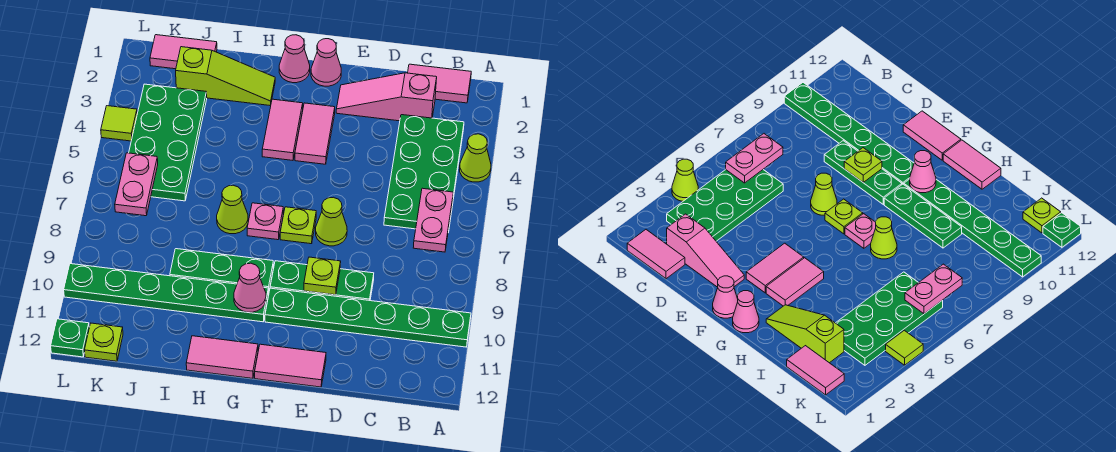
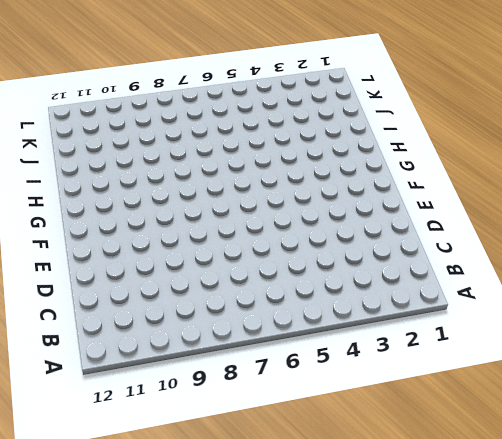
none -> lime cone A4 level 1
none -> green plate A10:F10 level 1
none -> pink tile B1:C1 level 1

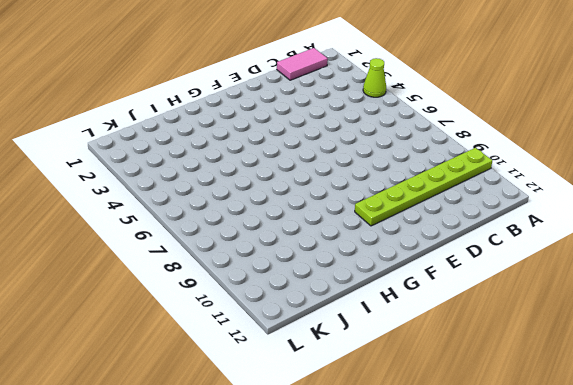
lime plate A10:F10 level 1 -> green plate A10:F10 level 1
none -> green plate B3:C6 level 1
none -> pink slope C2:E2 level 1 top C
none -> green plate D9:F9 level 1

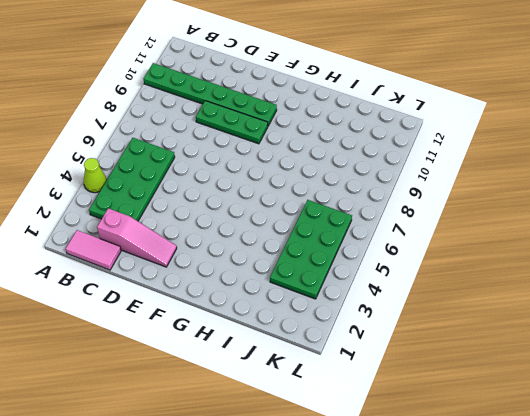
none -> lime cone E7 level 1
none -> pink tile E12:F12 level 1
none -> pink cone F1 level 1

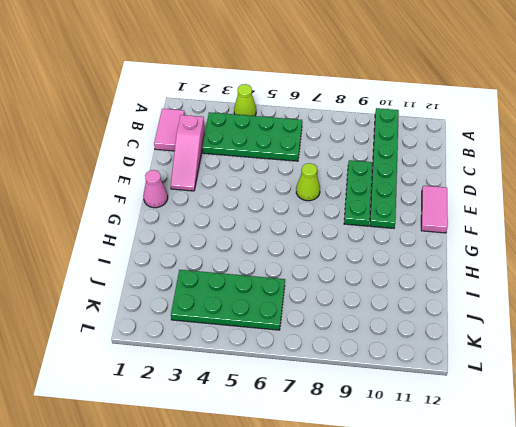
none -> pink tile F3:F4 level 1
none -> lime plate F7 level 1
none -> pink cone G1 level 1

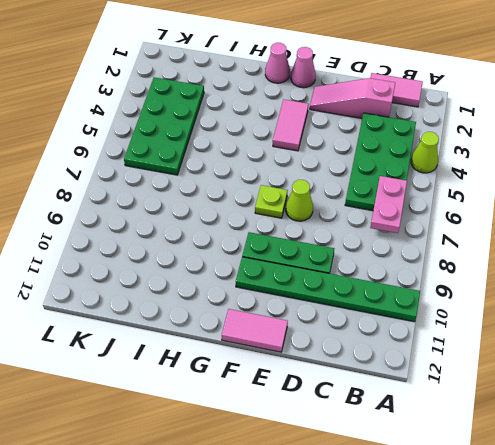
none -> pink tile G3:G4 level 1
none -> pink plate G7 level 1
none -> green plate G9:I9 level 1

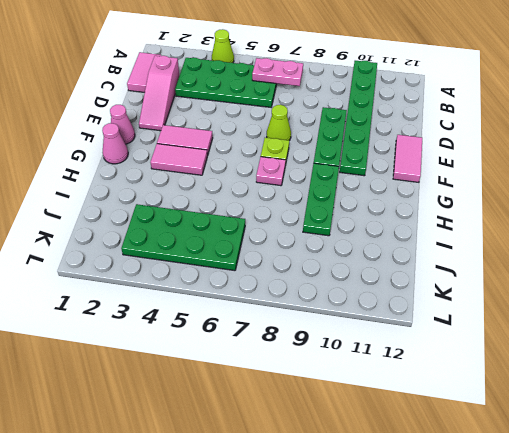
none -> green plate G10:L10 level 1
none -> pink tile G12:H12 level 1
none -> lime slope H2:J2 level 1 top J

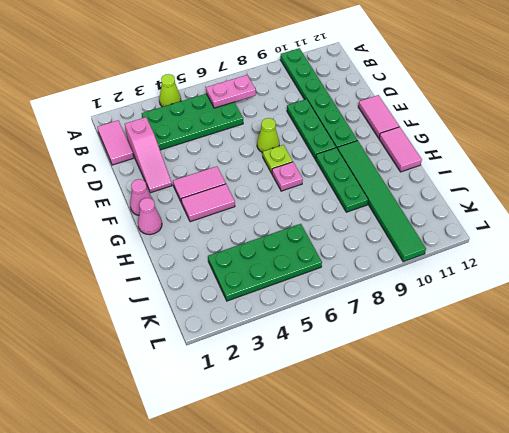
green tile G10:L10 level 1 -> green plate G10:L10 level 1
none -> lime slope H2:J2 level 1 top J
none -> lime cone H7 level 1
none -> pink tile J1:K1 level 1

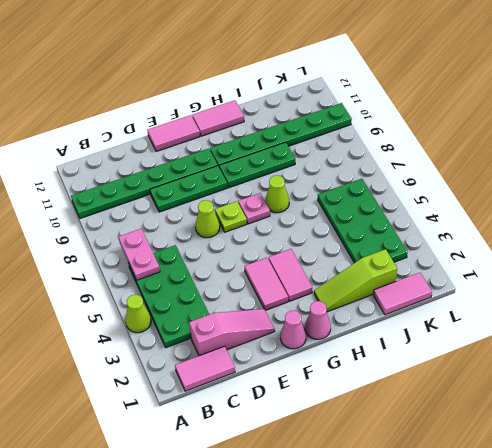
none -> lime plate K12 level 1
none -> lime tile L4 level 1
none -> green plate L12 level 1

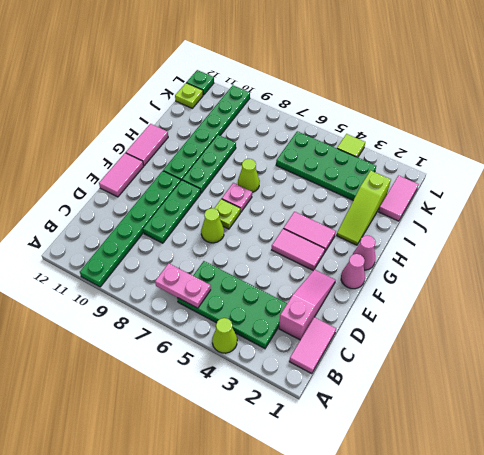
none -> lime plate E9 level 2
none -> pink cone G10 level 2
none -> pink plate K6:K7 level 2

